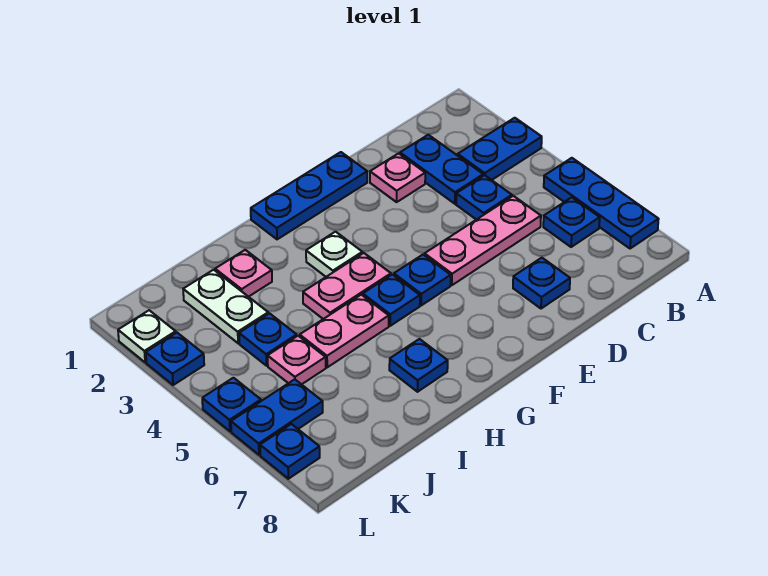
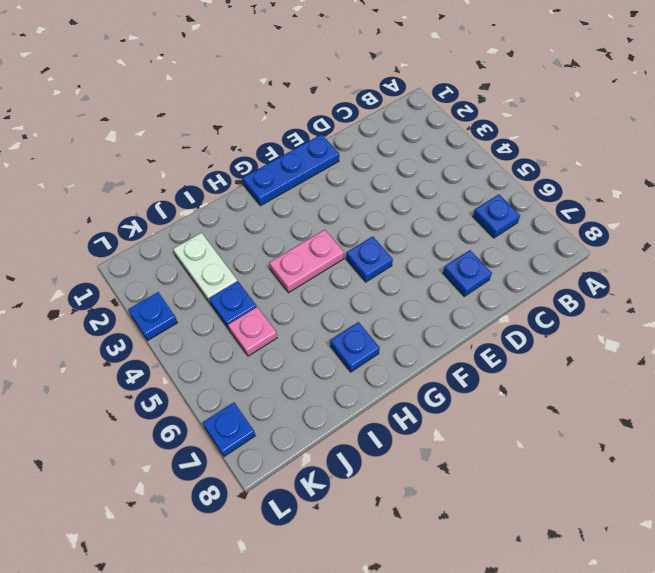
none -> blue plate A3:B3 level 1
none -> blue plate A5:A7 level 1
none -> blue plate C2:C3 level 1

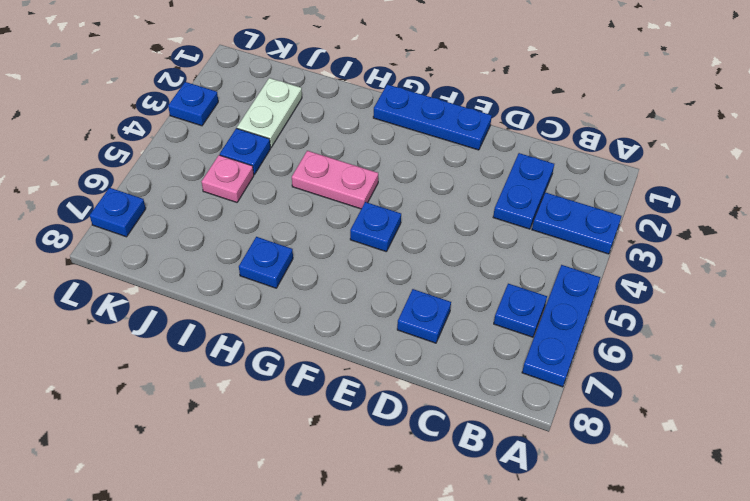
none -> blue plate C4 level 1
none -> pink plate C5:E5 level 1
none -> pink plate D2 level 1

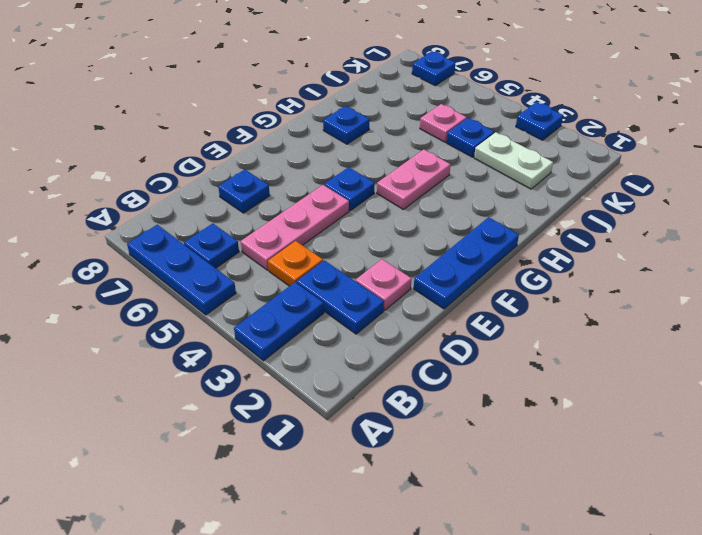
orange plate C4 level 1 -> blue plate C4 level 1
none -> white plate G3 level 1
none -> blue plate G5 level 1
none -> pink plate H5:I5 level 1

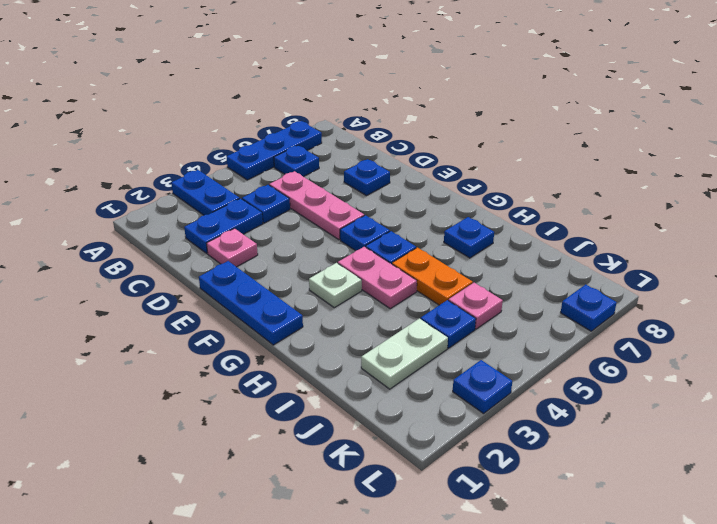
orange plate H5:I5 level 1 -> pink plate H5:I5 level 1
none -> pink plate I2 level 1
none -> blue plate K6:L6 level 1
none -> white plate L2 level 1

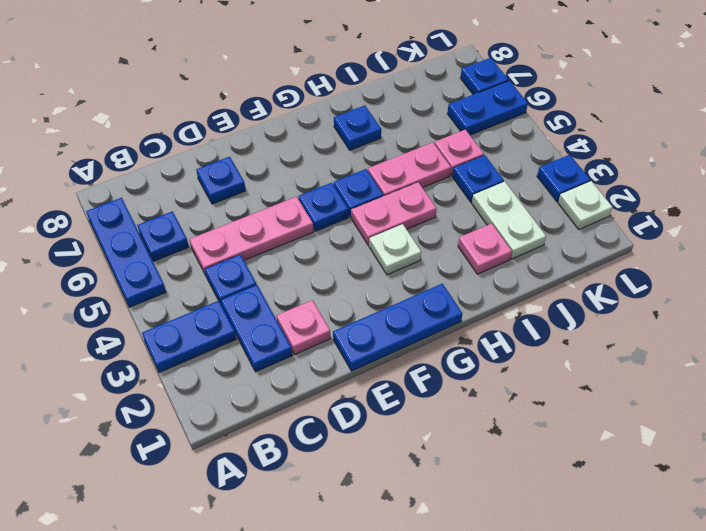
none -> blue plate L5 level 1

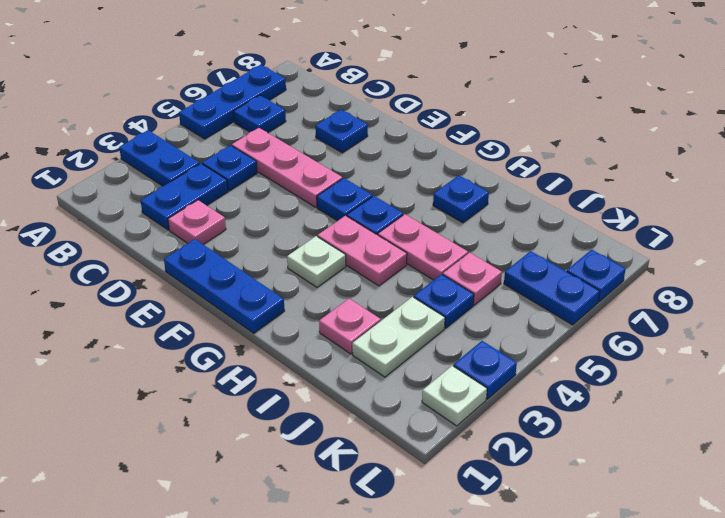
none -> blue plate L5 level 1

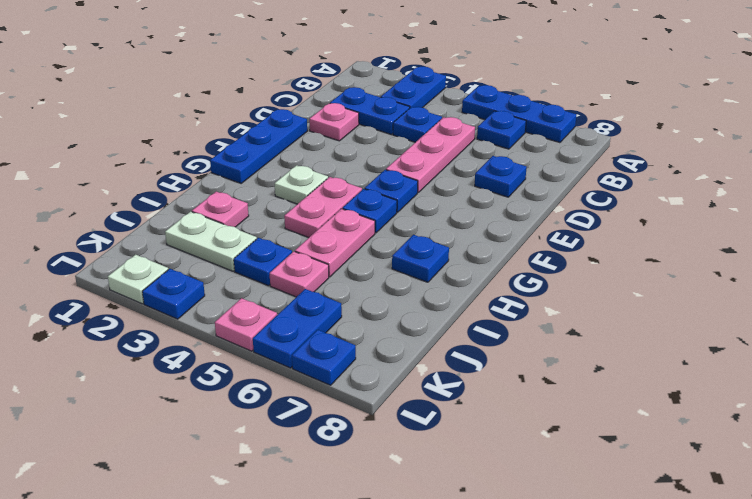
pink plate L5 level 1 -> blue plate L5 level 1

